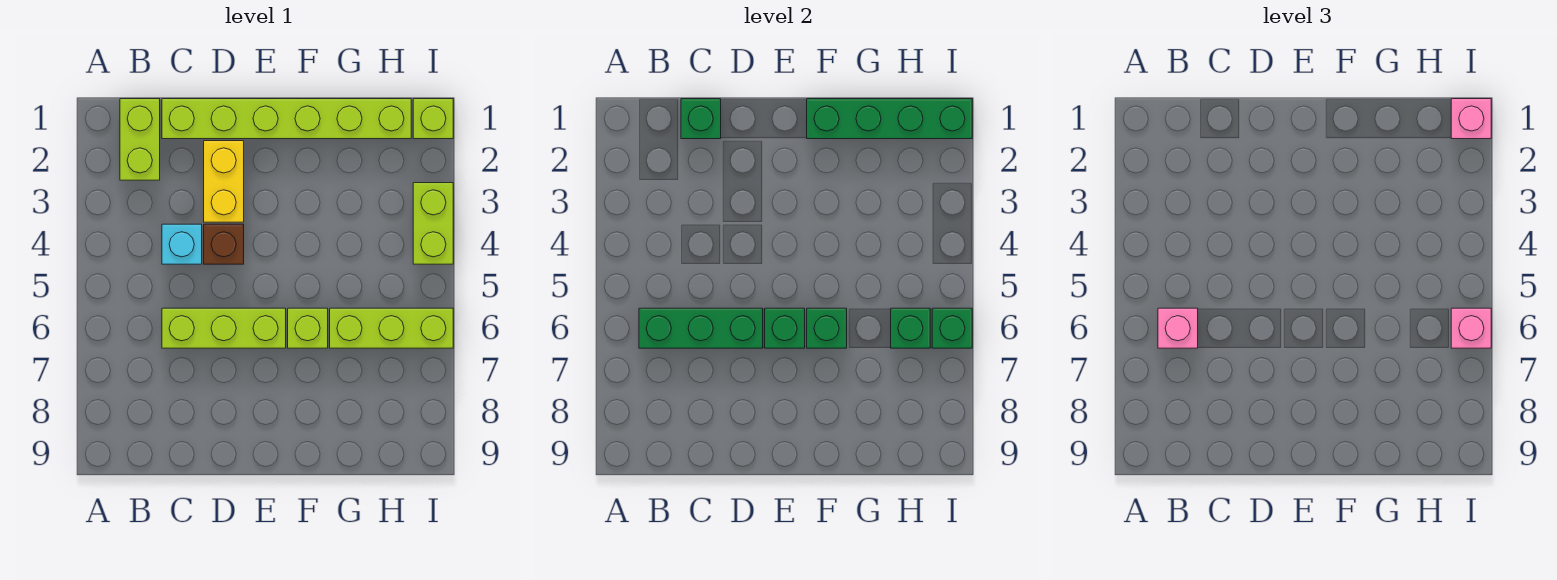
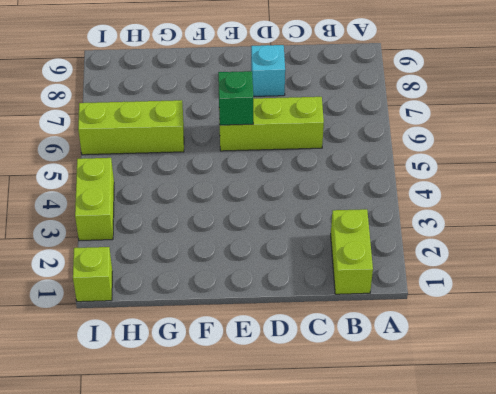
cyan brick D8 level 1 -> cyan brick C4 level 1
none -> lime brick C1:H1 level 1
none -> yellow brick D2:D3 level 1
none -> brown brick D4 level 1

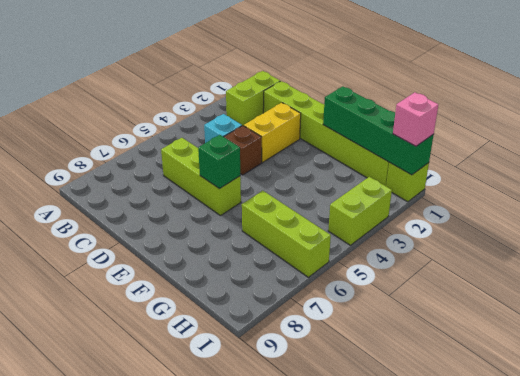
none -> lime brick F6 level 1
none -> green brick B6:D6 level 2
none -> green brick C1 level 2

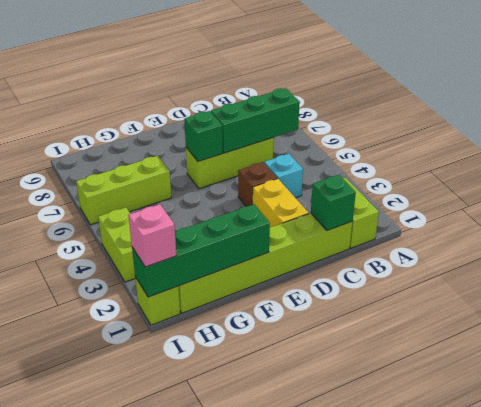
none -> lime brick F6 level 1
none -> green brick F6 level 2
none -> green brick H6 level 2

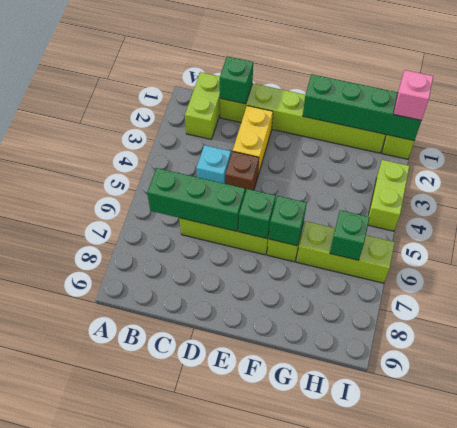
none -> green brick I6 level 2
none -> pink brick B6 level 3
none -> pink brick I6 level 3

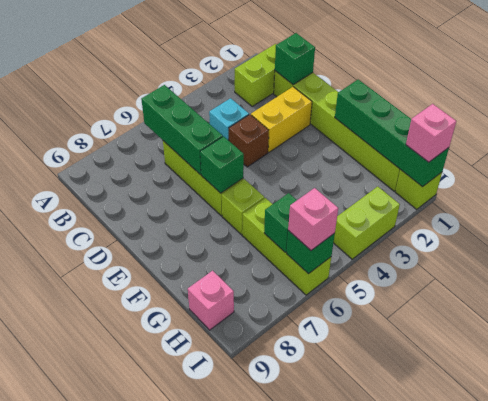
pink brick H9 level 1 -> pink brick B6 level 3
none -> green brick F6 level 2

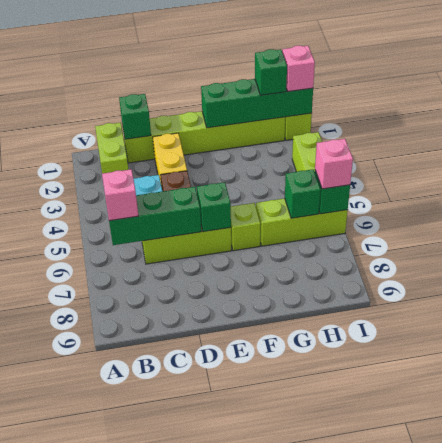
green brick H1 level 3 -> green brick F6 level 2

